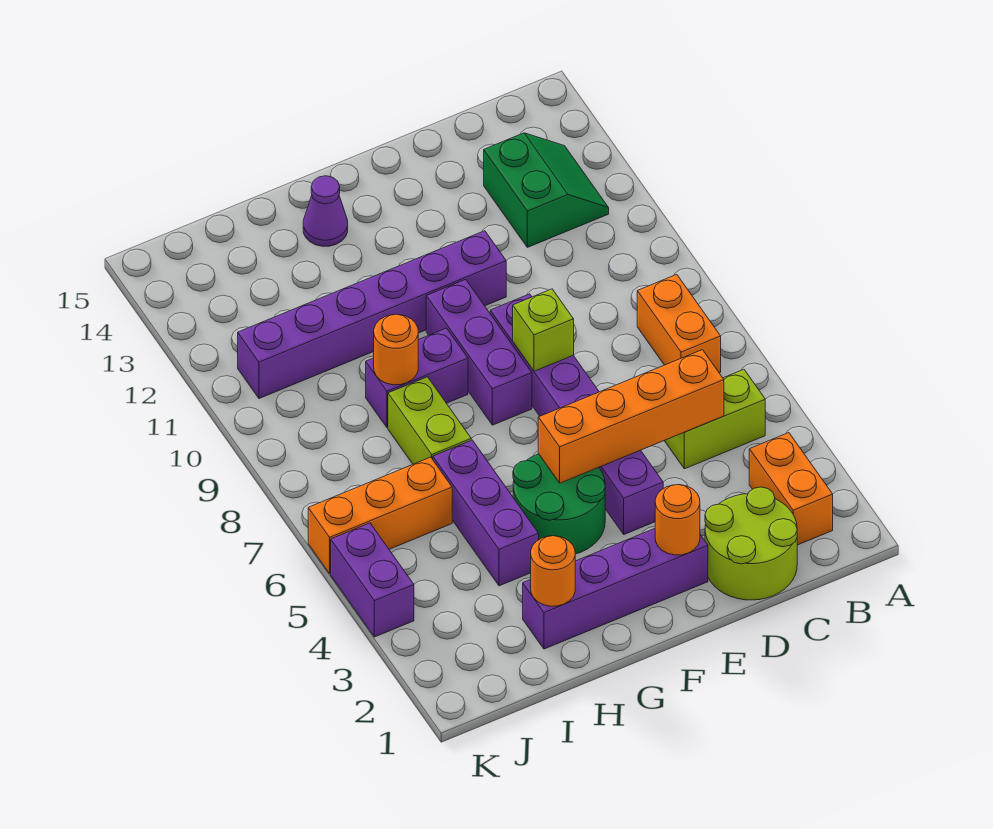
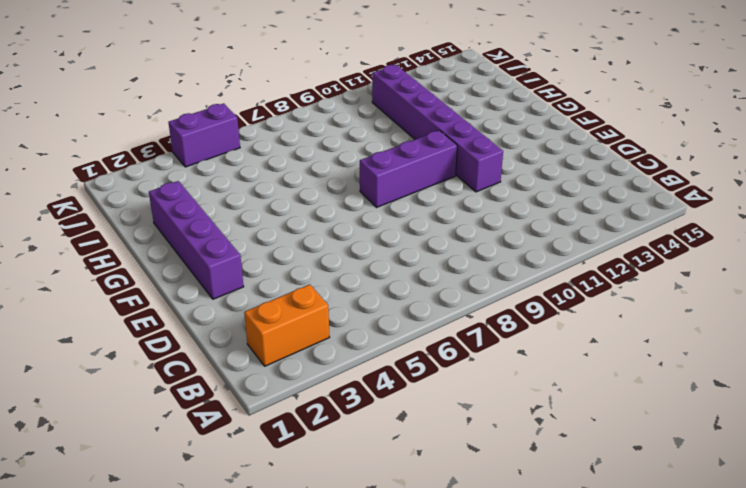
none -> lime brick B5:C5 level 1
none -> orange brick B7:B8 level 1
none -> green slope B12:C13 level 1 top C

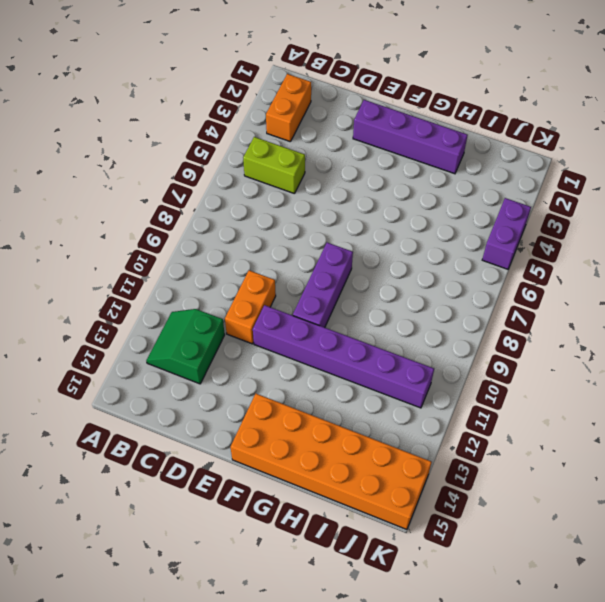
orange brick D10:D11 level 1 -> orange brick B7:B8 level 1
orange brick F14:K15 level 1 -> purple cone G14 level 1
none -> lime round brick C1:D2 level 1
none -> purple brick E4:E9 level 1
none -> green round brick F4:G5 level 1

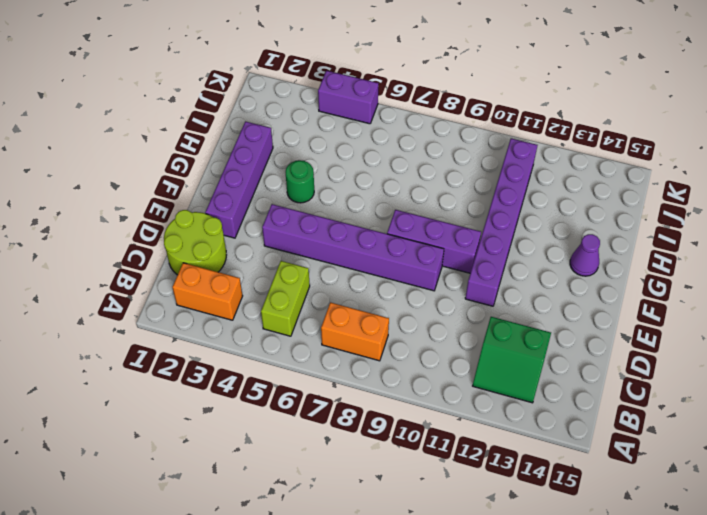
green round brick G4 level 1 -> green round brick F4:G5 level 1
none -> purple brick G9:H9 level 1
none -> purple brick H4:H6 level 1
none -> lime brick H7:H8 level 1

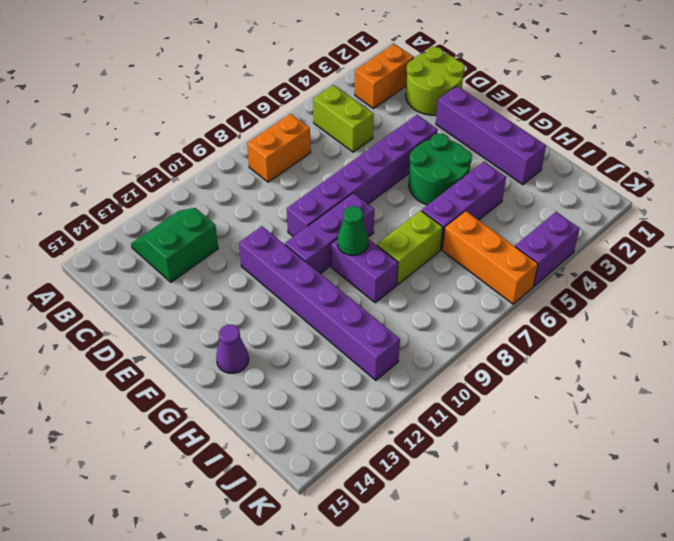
green cone G9 level 2 -> none
none -> orange brick C5:F5 level 2
none -> orange round brick E2 level 2
none -> lime brick E8 level 2

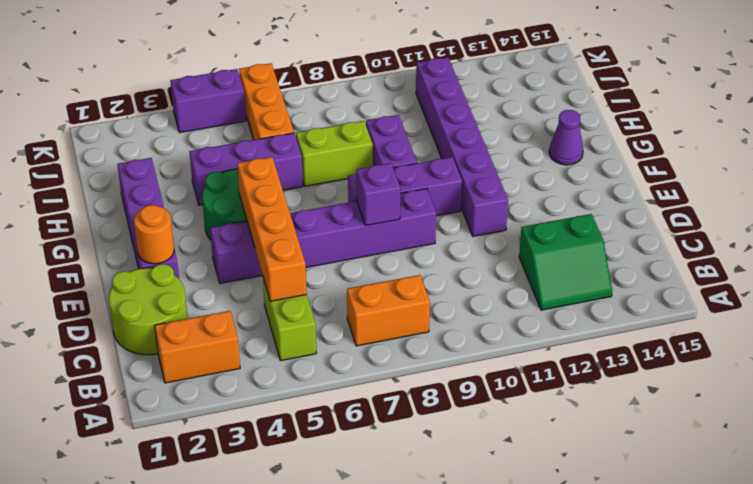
purple brick E8 level 2 -> lime brick E8 level 2
none -> orange round brick H2 level 2
none -> orange round brick H9 level 2

